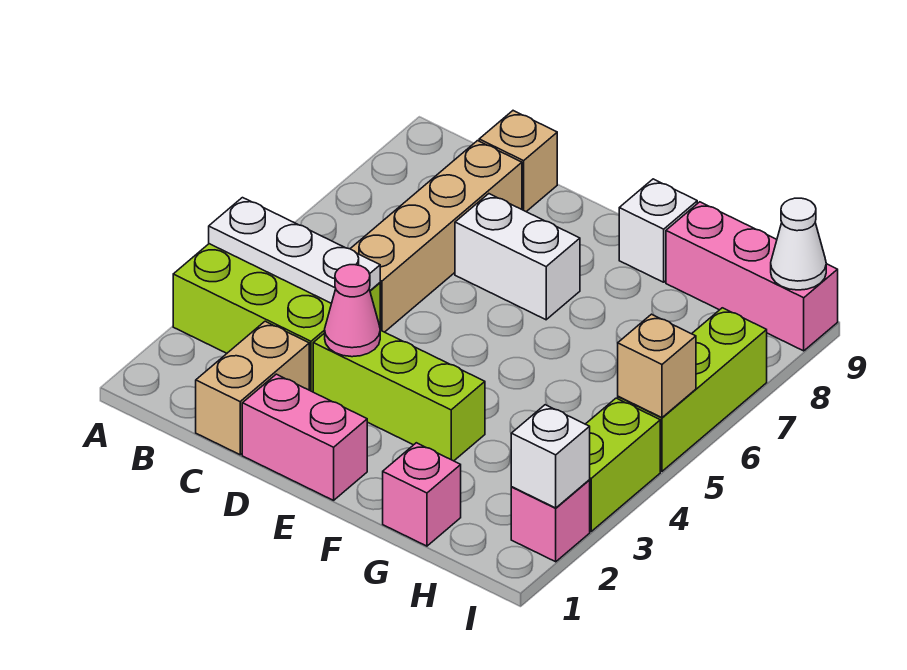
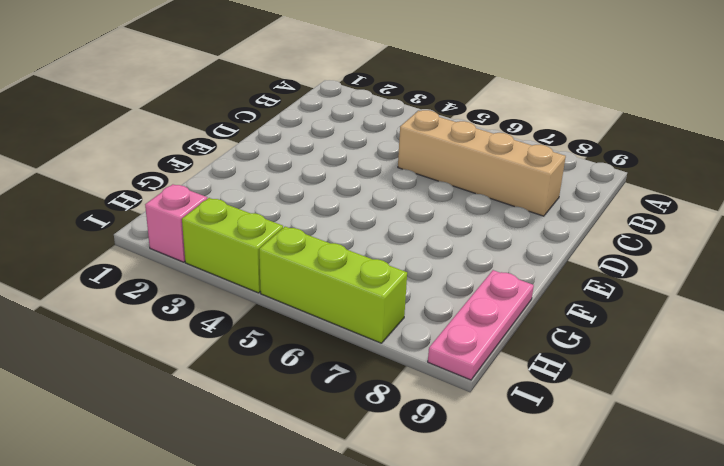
pink plate G9:I9 level 1 -> pink brick G9:I9 level 1
none -> lime brick A3:C4 level 1
none -> tan brick C1:C2 level 1
none -> tan brick C9 level 1

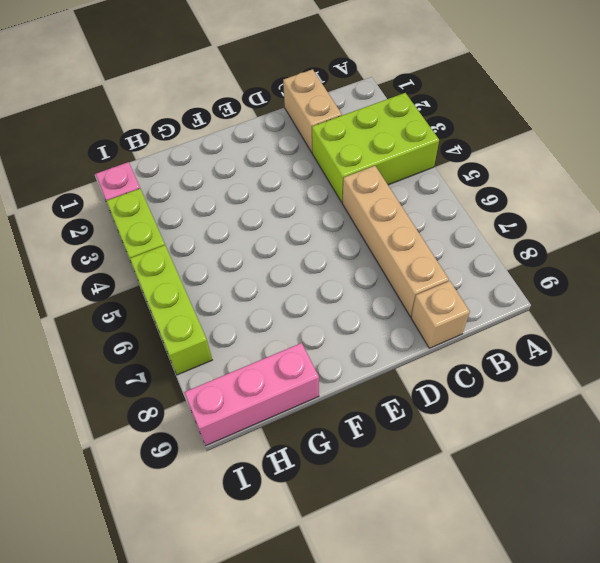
none -> pink brick D1:E1 level 1
none -> lime brick D3:F3 level 1
none -> white brick D7:E7 level 1

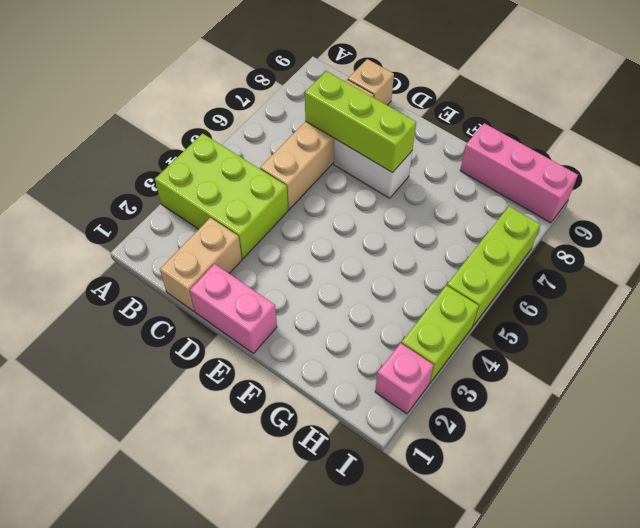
lime brick C7:E7 level 2 -> lime brick D3:F3 level 1
none -> white brick F9 level 1
none -> pink brick G1 level 1
none -> white plate A4:C4 level 2

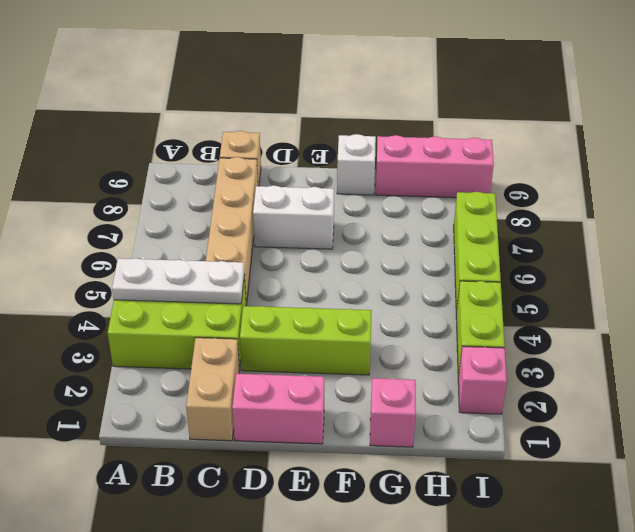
none -> pink cone D3 level 2
none -> white brick I2 level 2
none -> tan brick I5 level 2

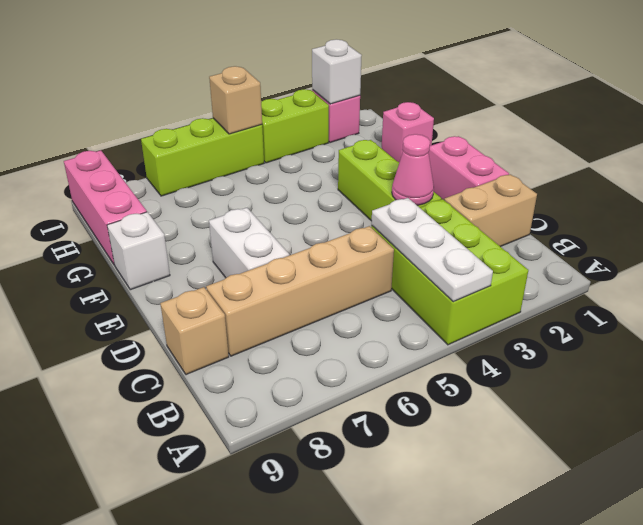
none -> white cone I9 level 2

